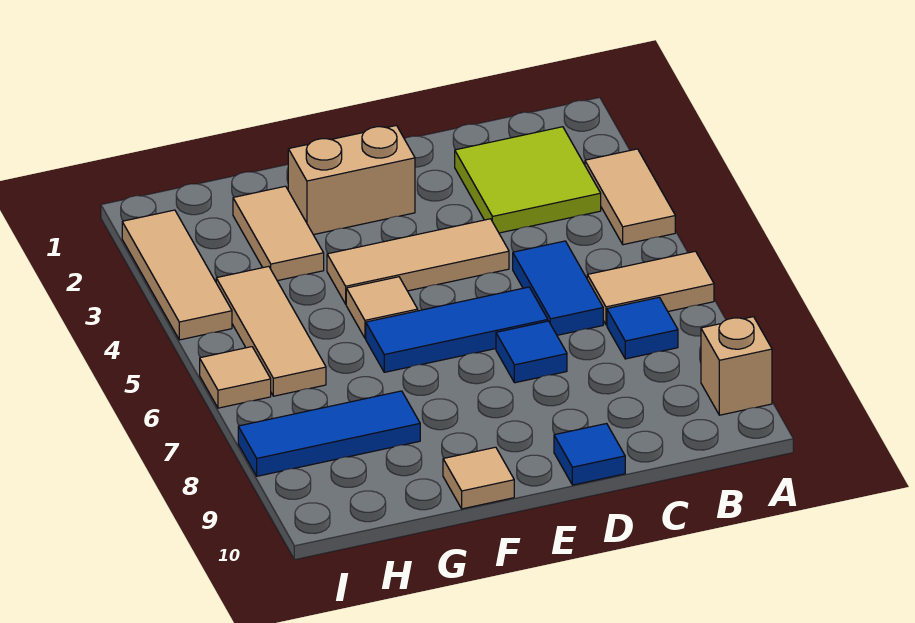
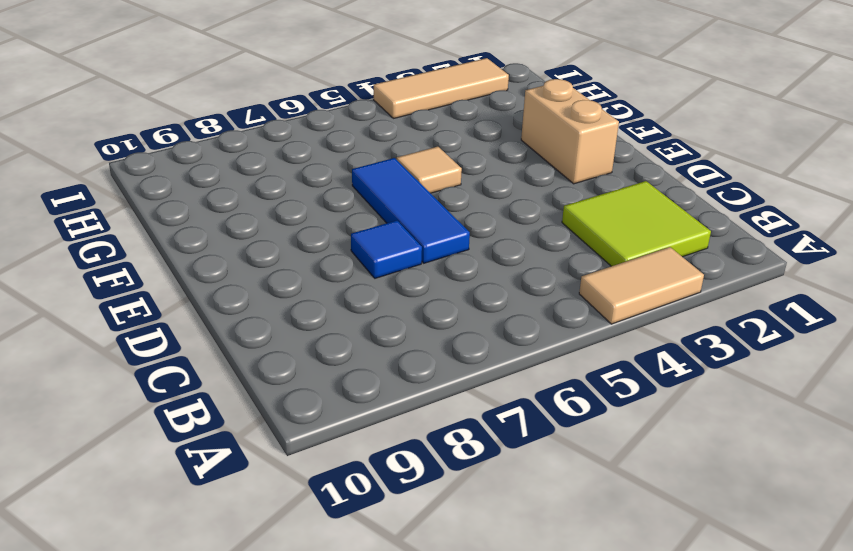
none -> tan tile A6:B6 level 1
none -> tan brick A9 level 1
none -> blue tile B7 level 1

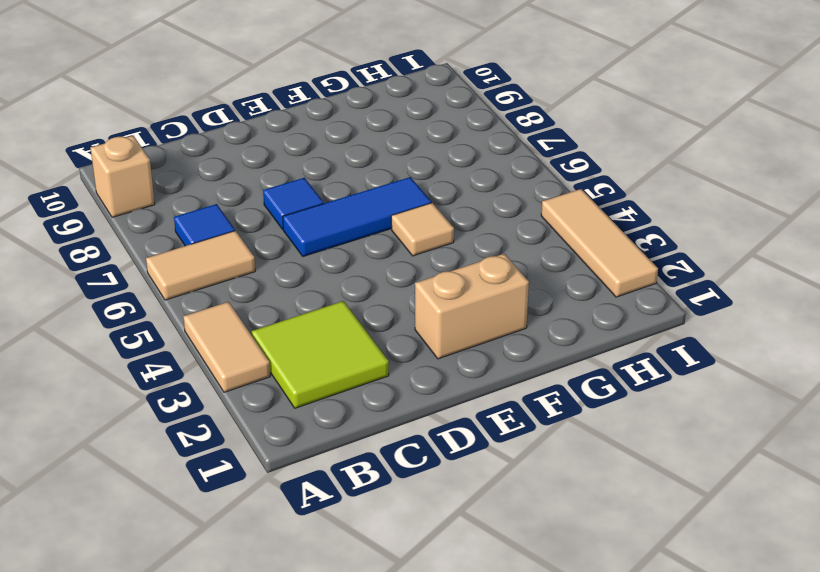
none -> blue tile C5:C6 level 1
none -> tan tile D4:F4 level 1
none -> blue tile D10 level 1

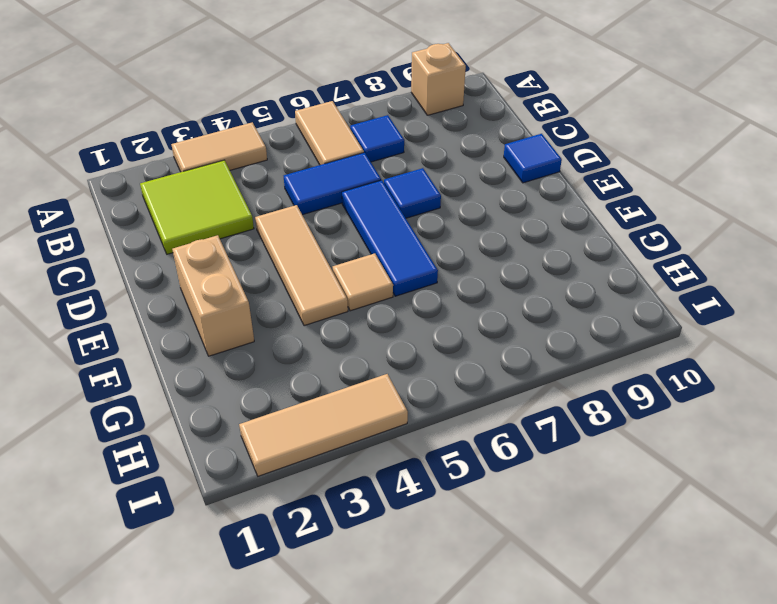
none -> tan tile F10 level 1
none -> tan tile G2:G3 level 1
none -> blue tile G8:I8 level 1

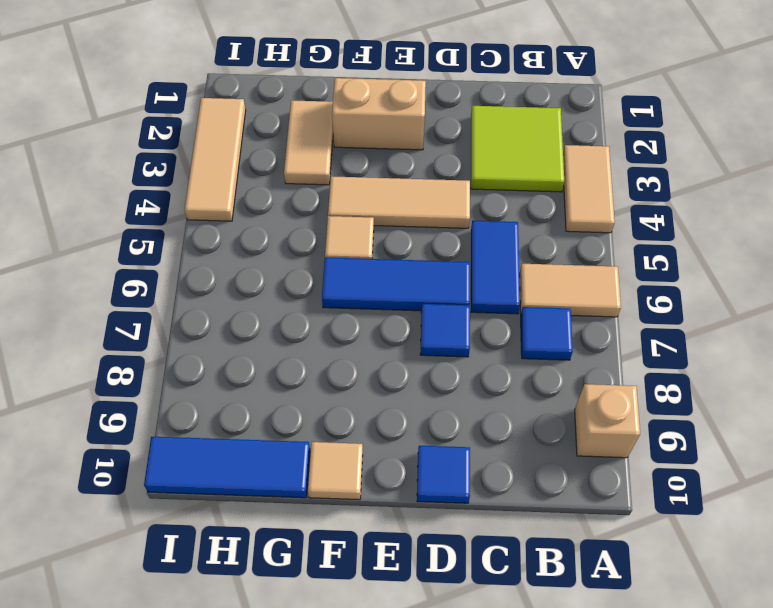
blue tile G10:I10 level 1 -> blue tile G8:I8 level 1
none -> tan tile H4:H6 level 1
none -> tan tile I6 level 1

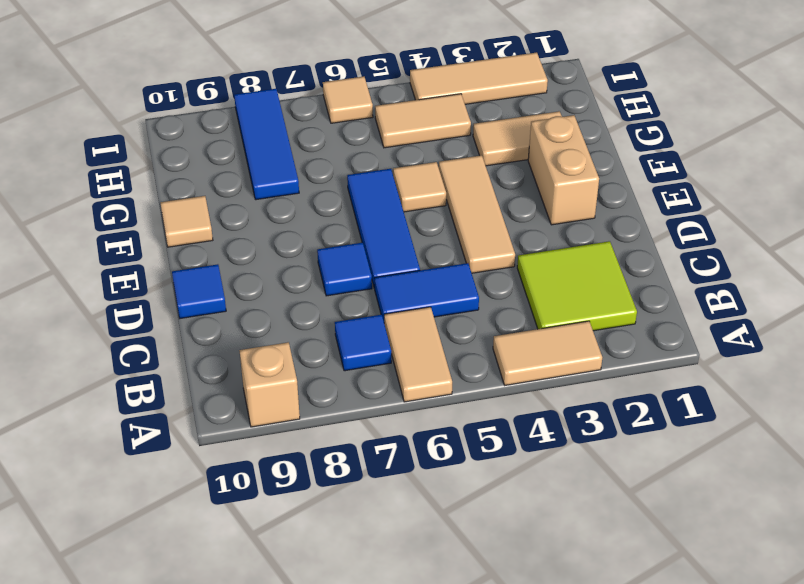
tan tile H4:H5 level 1 -> tan tile H4:H6 level 1

